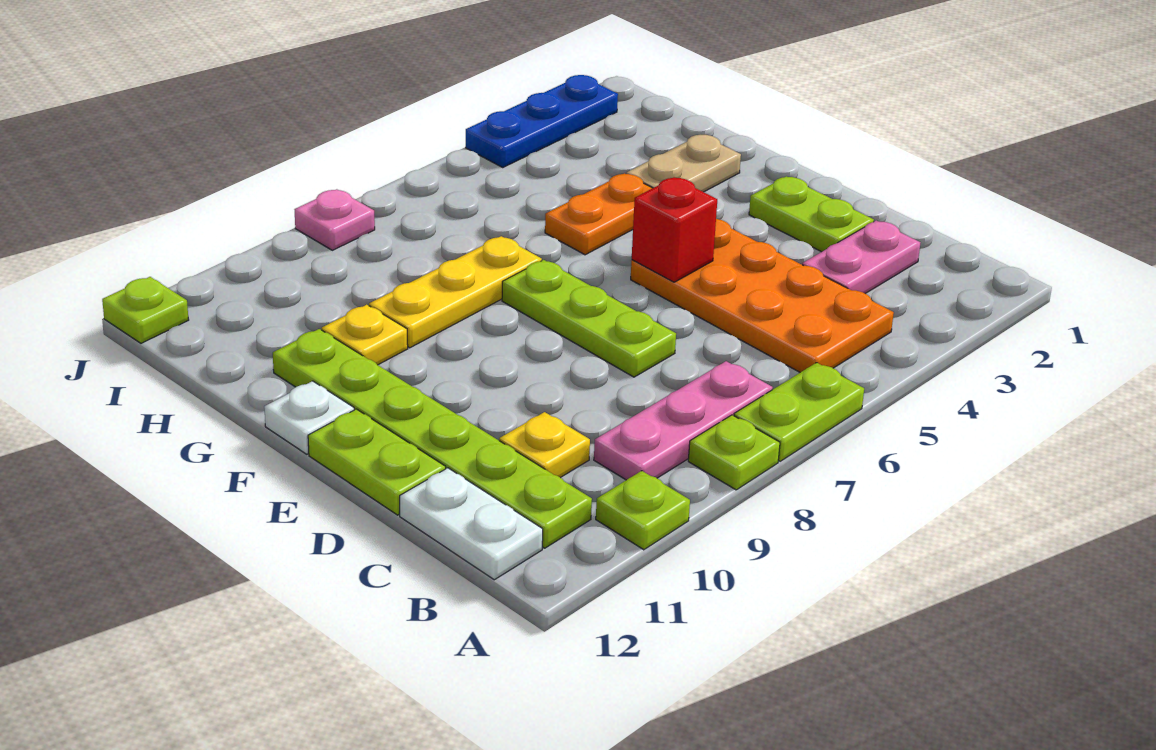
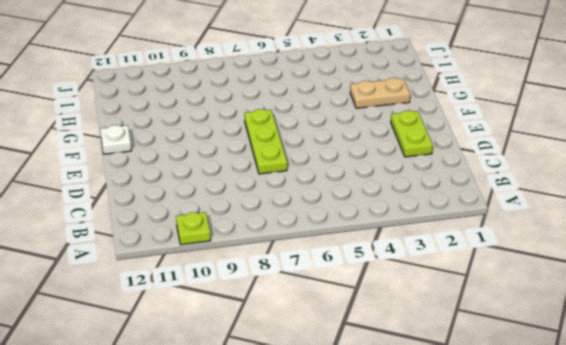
none -> lime plate A6:A7 level 1
none -> lime plate A8 level 1
none -> orange plate B4:E5 level 1

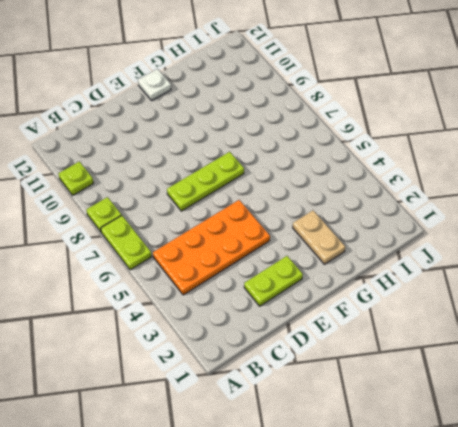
none -> pink plate B7:B9 level 1
none -> lime plate B11:G11 level 1
none -> white plate B12:C12 level 1

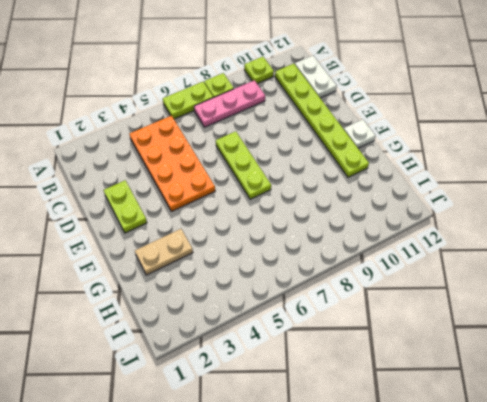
none -> pink plate C2:C3 level 1
none -> yellow plate C10 level 1
none -> lime plate D12:E12 level 1

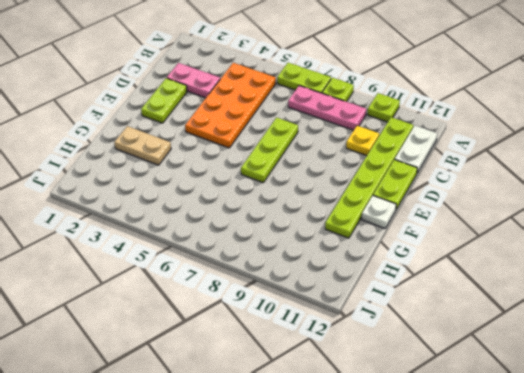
none -> orange plate G4:G5 level 1
none -> yellow plate G7:G9 level 1
none -> yellow plate G10 level 1

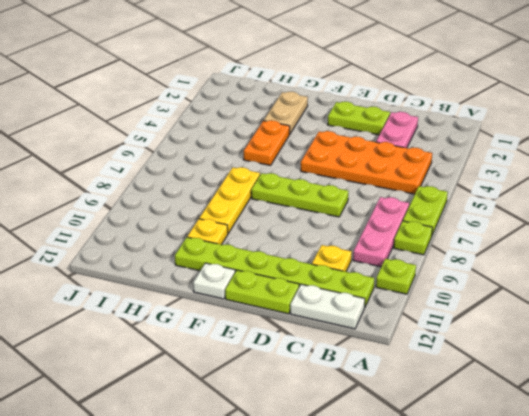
none -> blue plate J2:J4 level 1
none -> pink plate J8 level 1
none -> lime plate J12 level 1

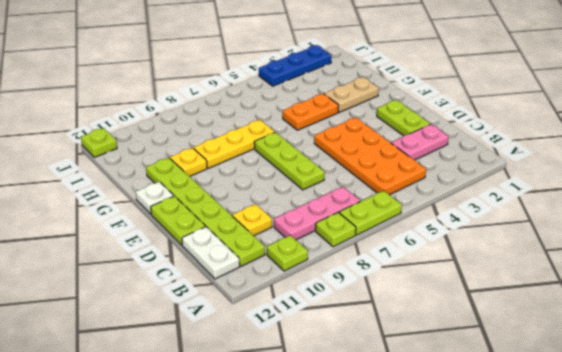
none -> pink plate J8 level 1
none -> red brick E5 level 2

